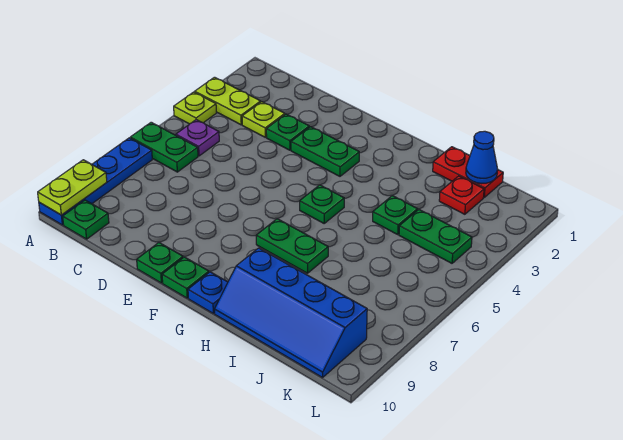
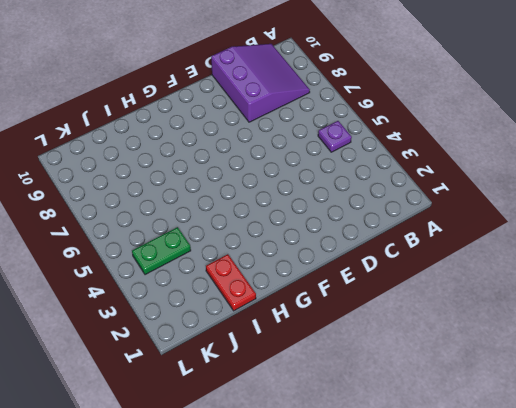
purple slope B8:D10 level 1 top D -> green plate B10 level 1
red plate I1:I2 level 1 -> red plate I1:J1 level 1
none -> lime plate A3:B3 level 1
none -> lime plate A4 level 1
none -> green plate A6:B6 level 1

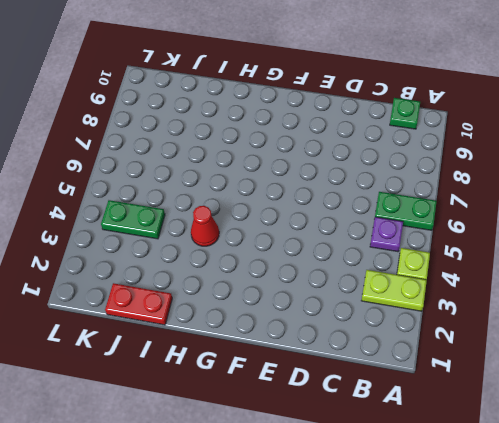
red cone H4 level 1 -> none
none -> blue plate A7:A10 level 1
none -> lime plate C3 level 1
none -> green plate D3 level 1

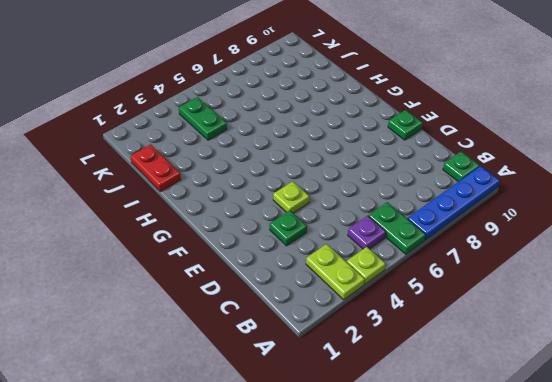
lime plate E4 level 1 -> lime plate C3 level 1
none -> green plate E3:F3 level 1
none -> green plate F10 level 1
none -> green plate G5 level 1

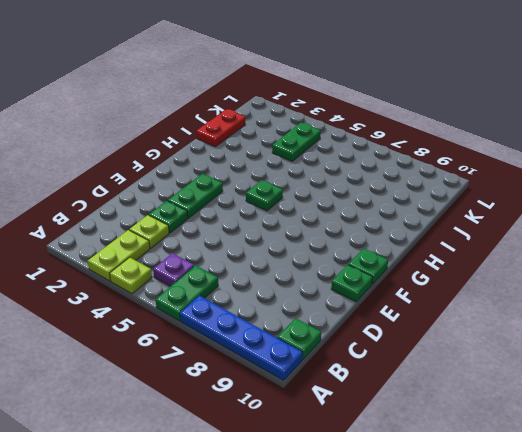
none -> green plate G7:H7 level 1
none -> blue plate G10 level 1
none -> blue slope H9:K10 level 1 top 9

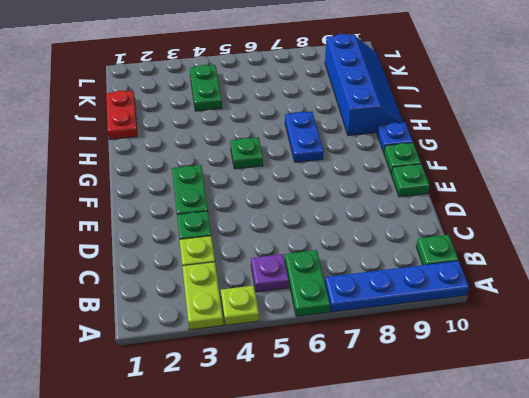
blue plate G7:H7 level 1 -> green plate G7:H7 level 1
none -> green plate I4 level 1
none -> red plate J2 level 1
none -> lime plate A9:A10 level 2

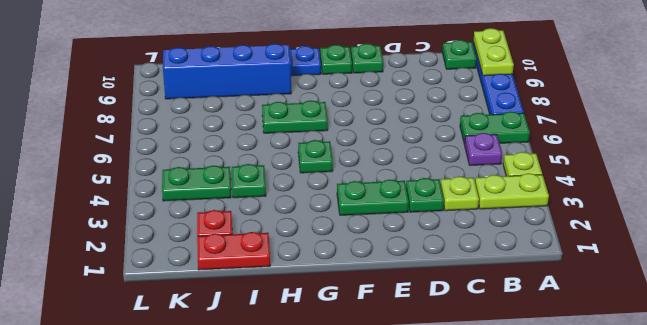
none -> blue cone J1 level 2

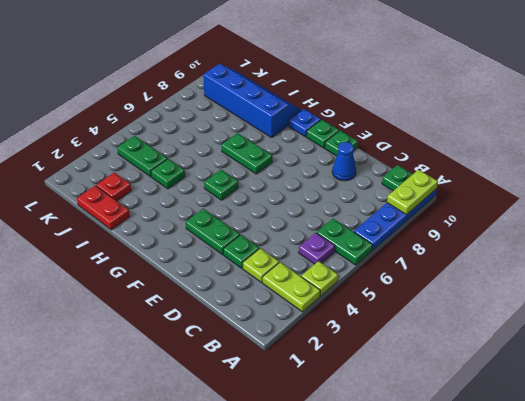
blue cone D9 level 1 -> blue cone J1 level 2

